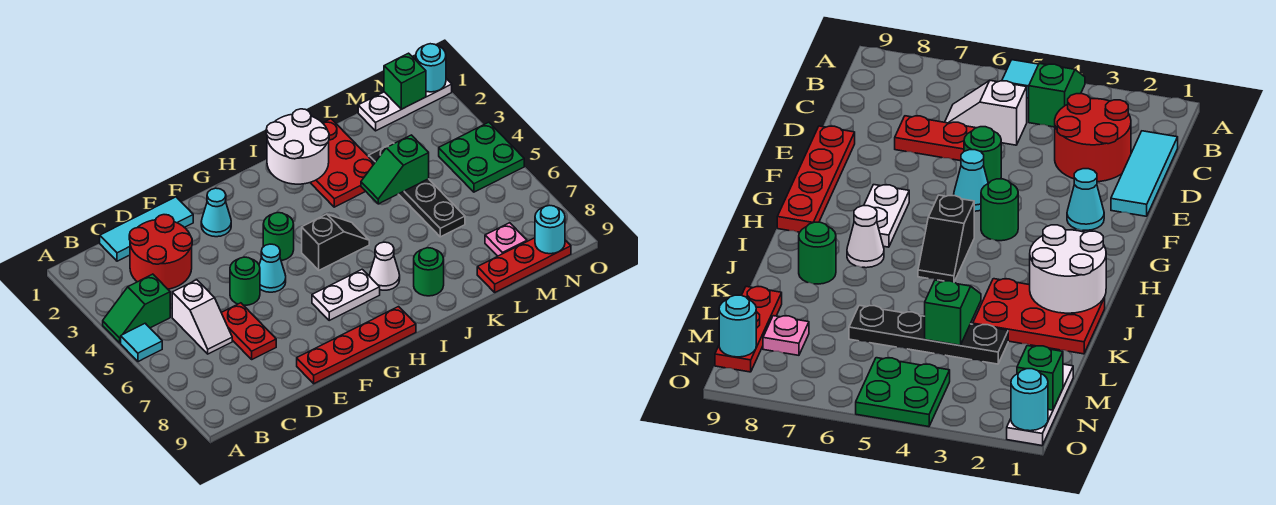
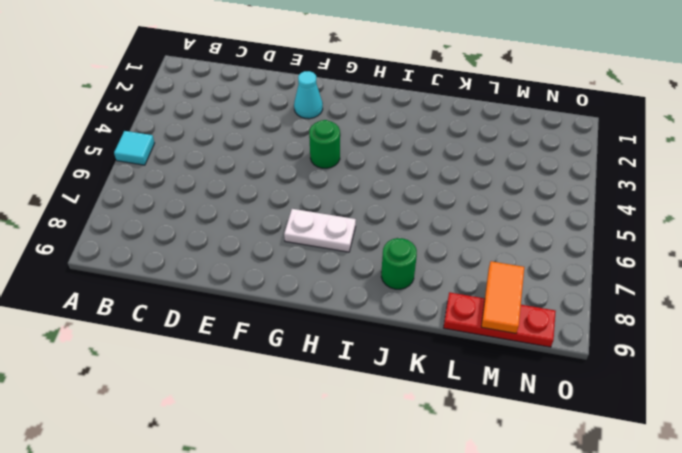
orange tile M8:M9 level 2 -> none
none -> green slope A4:B4 level 1 top B
none -> cyan tile C1:E1 level 1
none -> red round brick C2:D3 level 1

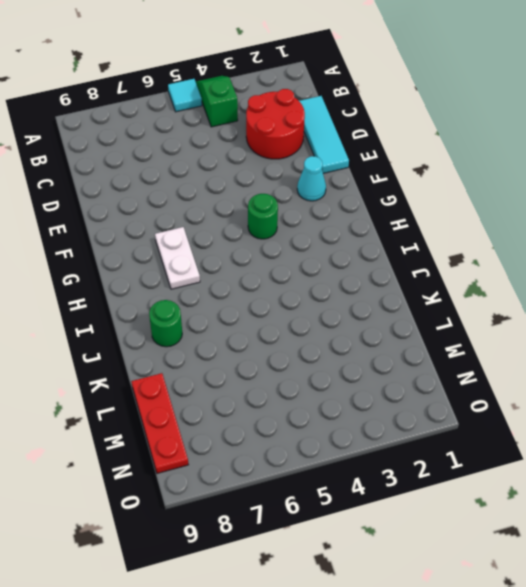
none -> white slope C5:C6 level 1 top 5
none -> red plate D6:D7 level 1
none -> green round brick E5 level 1

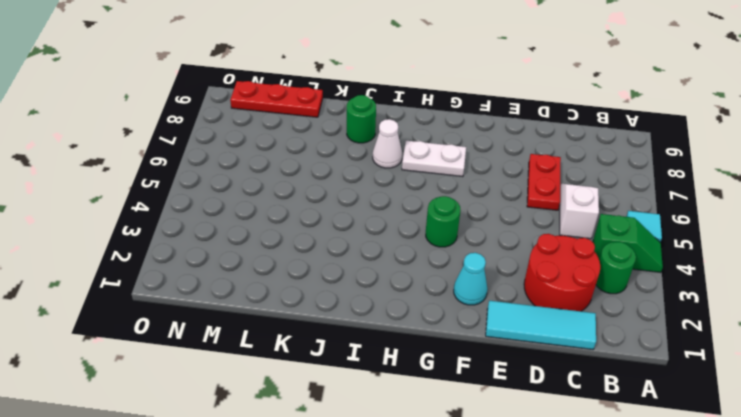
green round brick B3 level 1 -> green round brick E5 level 1
none -> red plate E9:H9 level 1
none -> cyan cone F5 level 1
none -> black slope H5:I5 level 1 top H

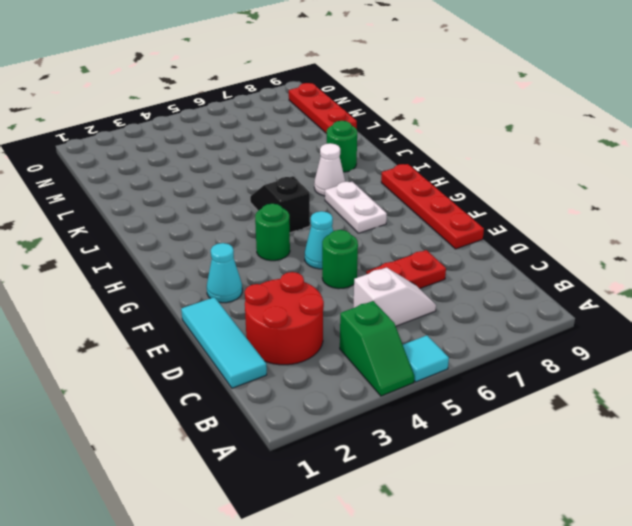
none -> red plate J1:K3 level 1
none -> black plate L3:L6 level 1
none -> white plate M1:O1 level 1

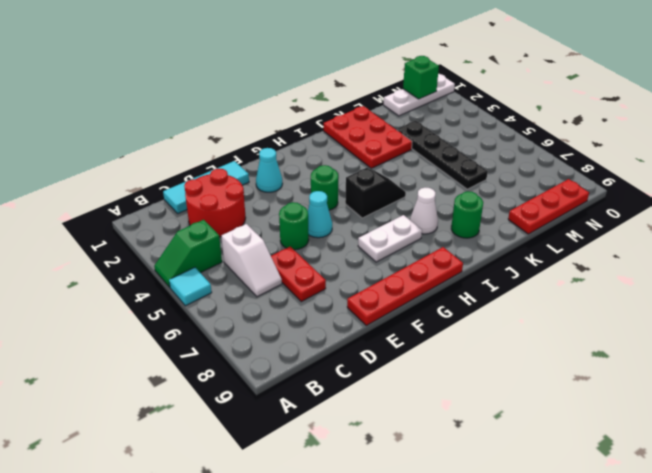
none -> pink plate M8 level 1
none -> green plate N4:O5 level 1
none -> white round brick I1:J2 level 2

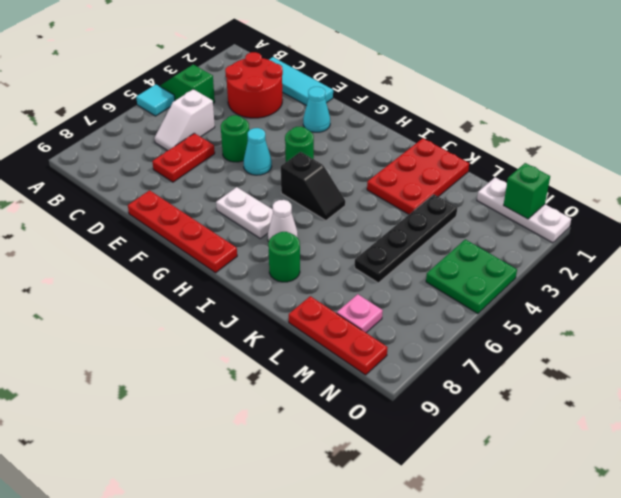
none -> white round brick I1:J2 level 2
none -> green slope K4:L4 level 2 top L
none -> cyan round brick N9 level 2

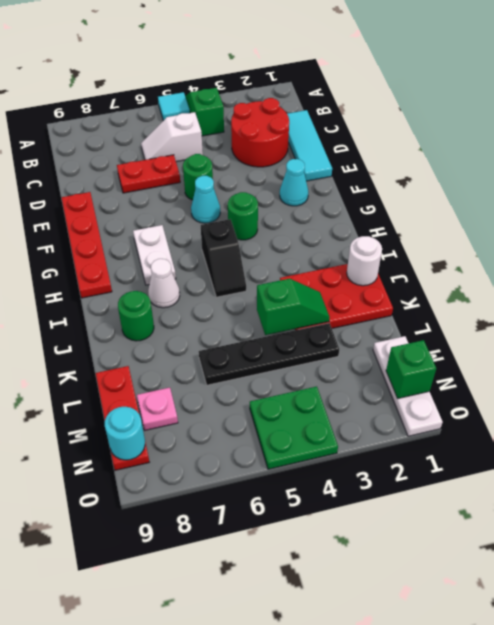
white round brick J1 level 2 -> white round brick I1:J2 level 2
green slope K3:K4 level 2 top 4 -> green slope K4:L4 level 2 top L
none -> cyan round brick O1 level 2

